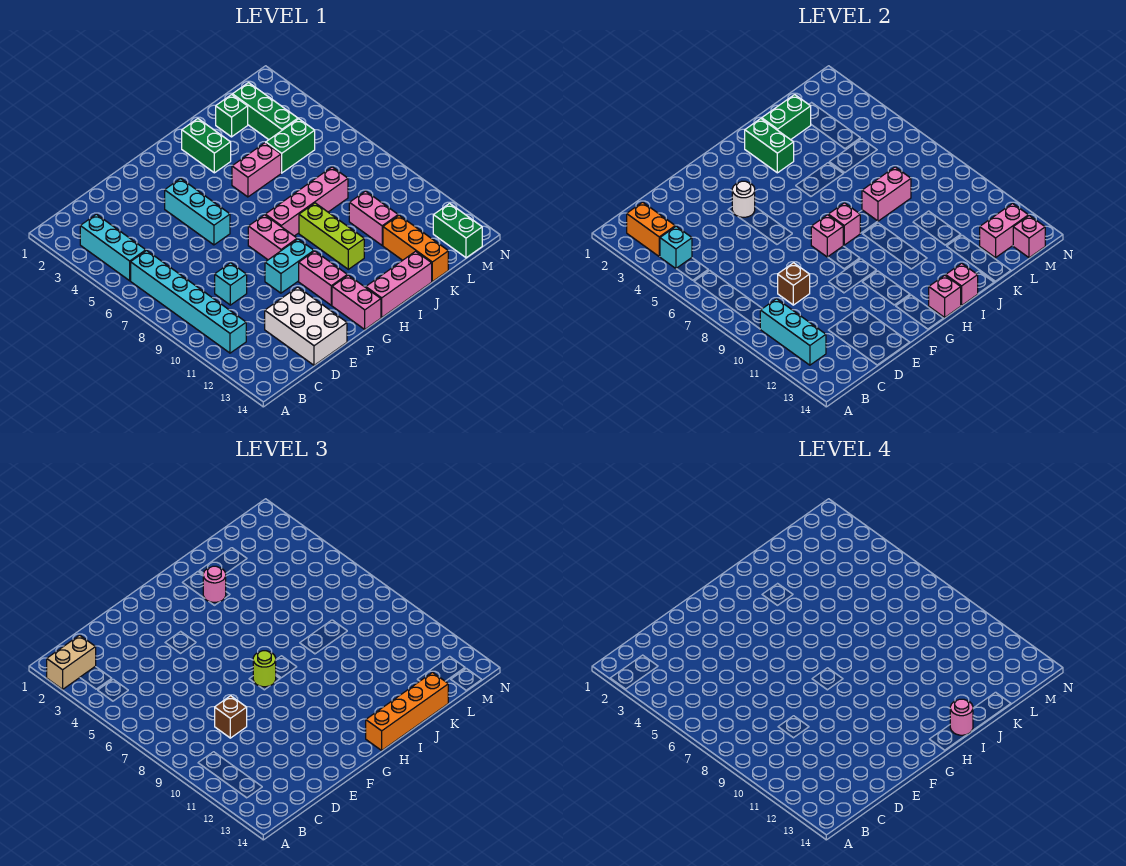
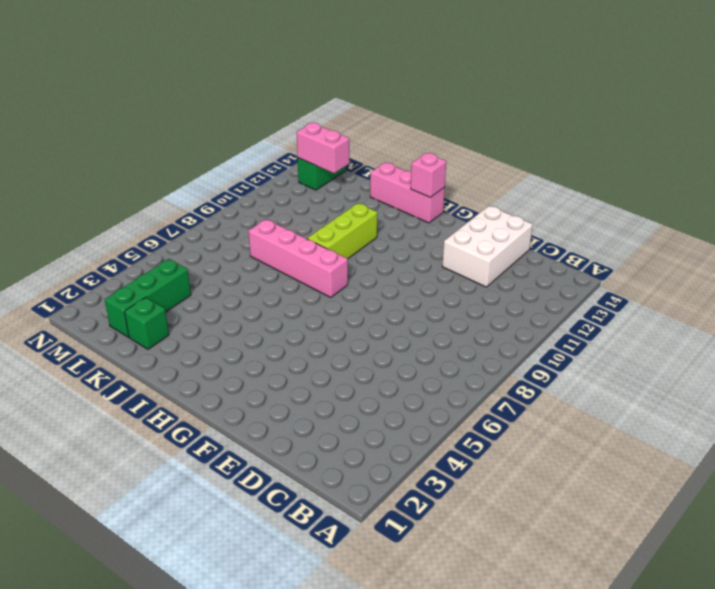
none -> cyan brick B3:B5 level 1
none -> cyan brick B6:B11 level 1
none -> cyan brick D9 level 1
none -> cyan brick F4:F6 level 1

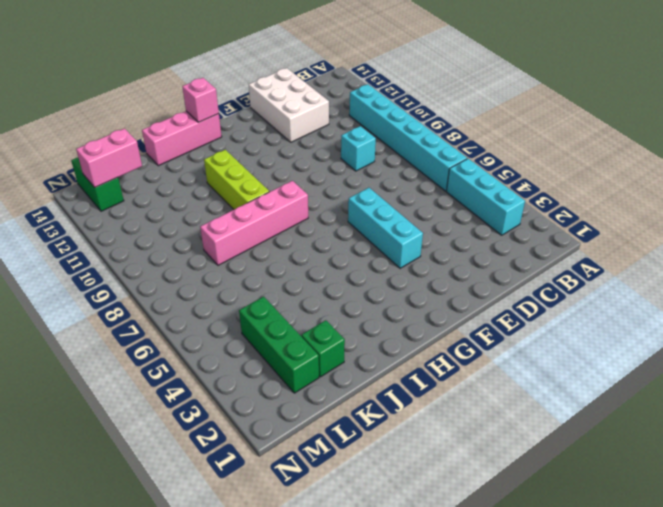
none -> cyan brick F10:G10 level 1
none -> pink brick G8:G9 level 1
none -> pink brick G11:G12 level 1
none -> pink brick G13:G14 level 1

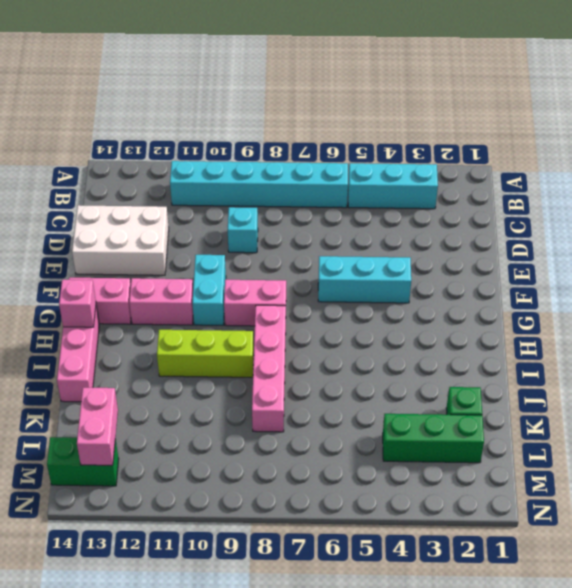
none -> green brick I2:I3 level 1
none -> pink brick I5:J5 level 1
none -> green brick K5:L5 level 1
none -> pink brick K10:K11 level 1

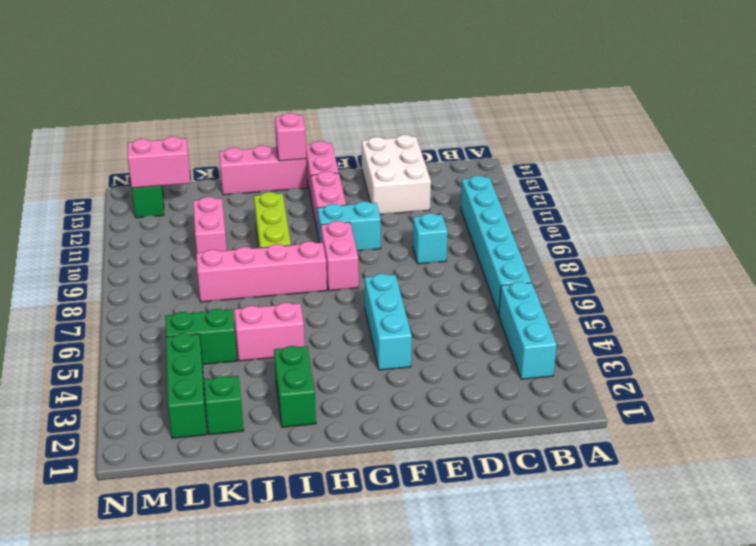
none -> orange brick K12:K14 level 1
none -> orange brick B2:B3 level 2
none -> cyan brick B4 level 2
none -> cyan brick B10:B12 level 2

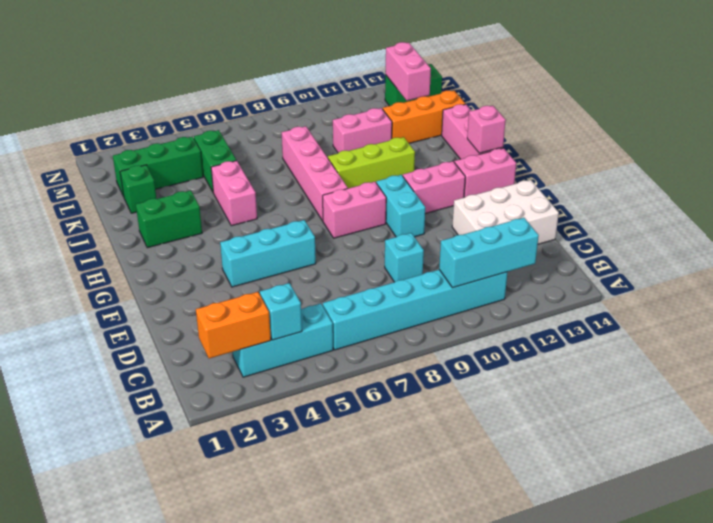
none -> brown brick D9 level 2
none -> white round brick F4 level 2
none -> pink brick G8 level 2
none -> pink brick H8 level 2

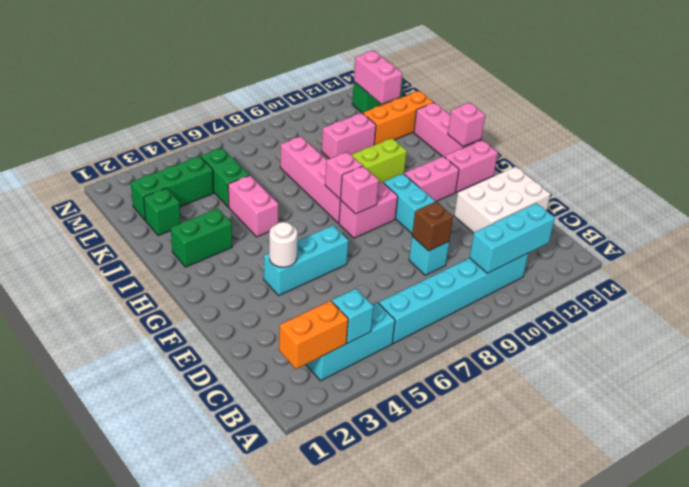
none -> green brick I2:I3 level 2
none -> pink brick I14 level 2
none -> green brick J2:K2 level 2
none -> pink brick J8:K8 level 2

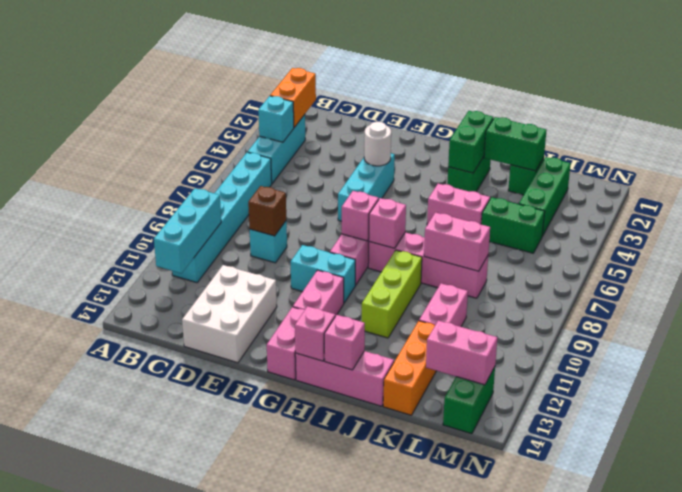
none -> pink brick M14 level 2
none -> tan brick A2:B2 level 3
none -> brown brick D9 level 3
none -> lime round brick G8 level 3

